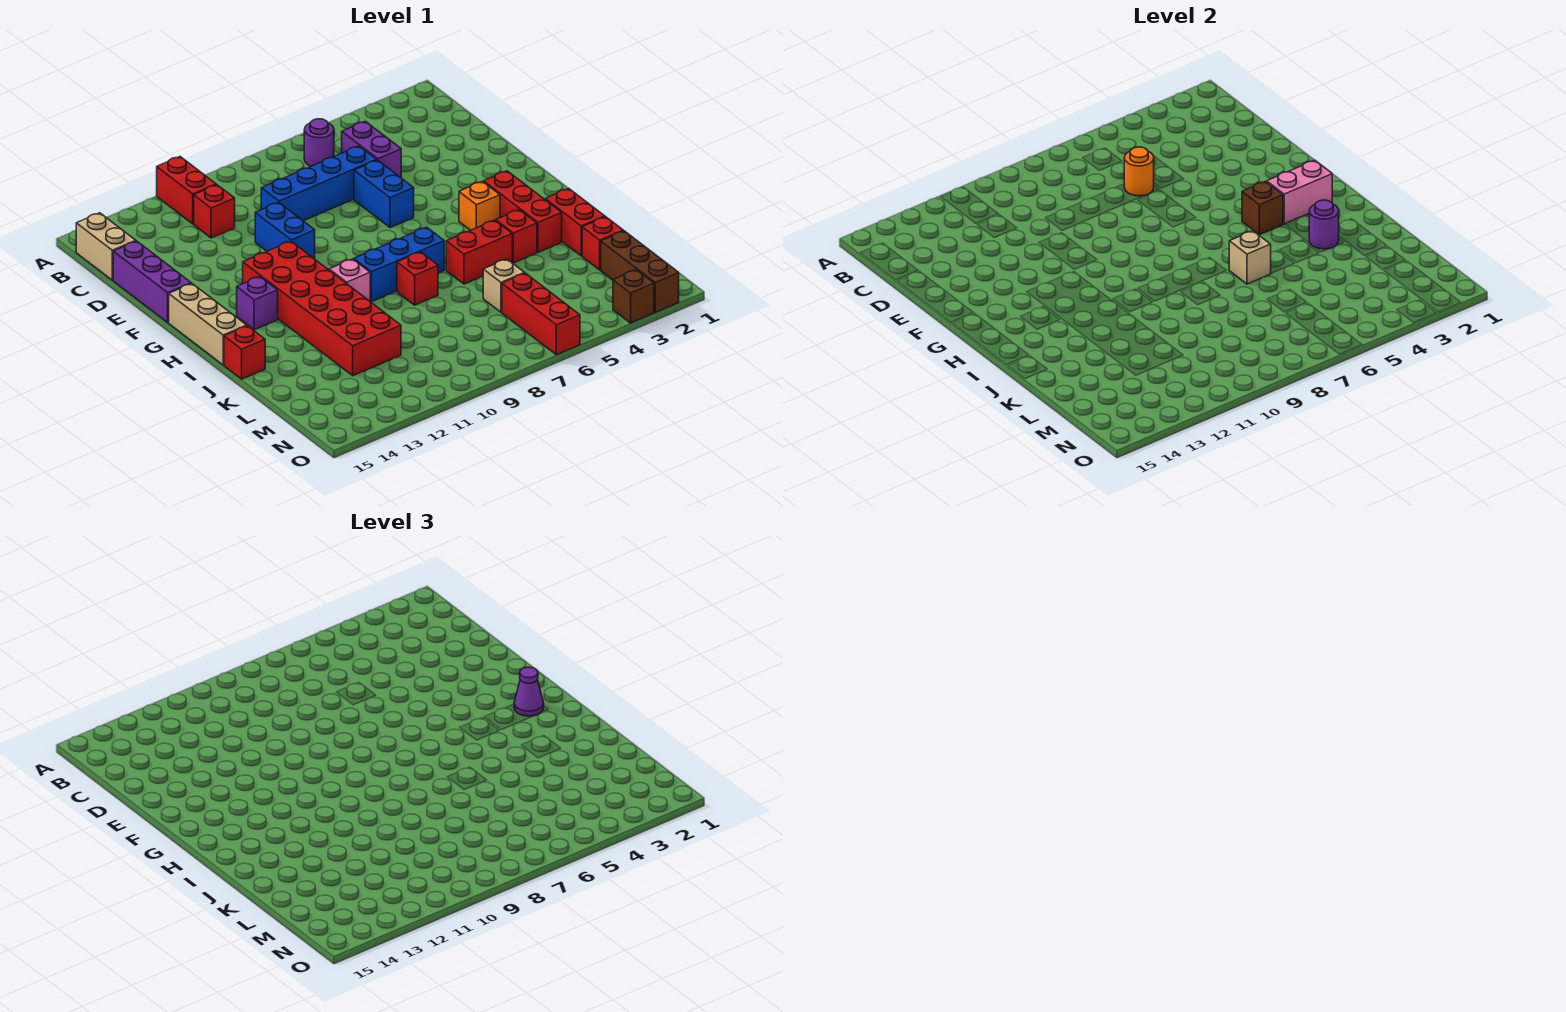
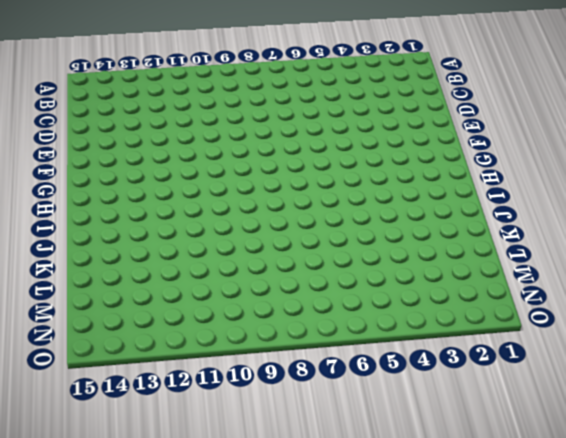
none -> red brick A11:B11 level 1
none -> purple round brick B6 level 1
none -> tan brick B15:C15 level 1
none -> purple brick C5:D5 level 1

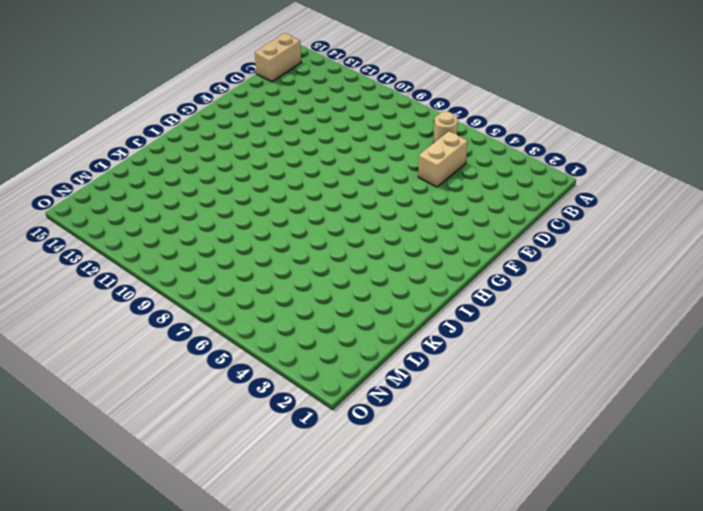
tan round brick B6 level 1 -> purple round brick B6 level 1
tan brick C5:D5 level 1 -> purple brick C5:D5 level 1
none -> red brick A11:B11 level 1
none -> red brick C11 level 1
none -> blue brick D6:D9 level 1
none -> purple brick D15:F15 level 1

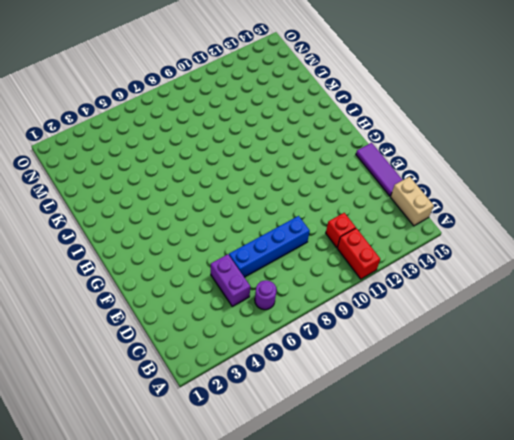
purple tile D15:F15 level 1 -> purple brick D15:F15 level 1
none -> blue brick E6:F6 level 1
none -> blue brick E10:F10 level 1
none -> red brick G11:L12 level 1
none -> tan brick G15:I15 level 1

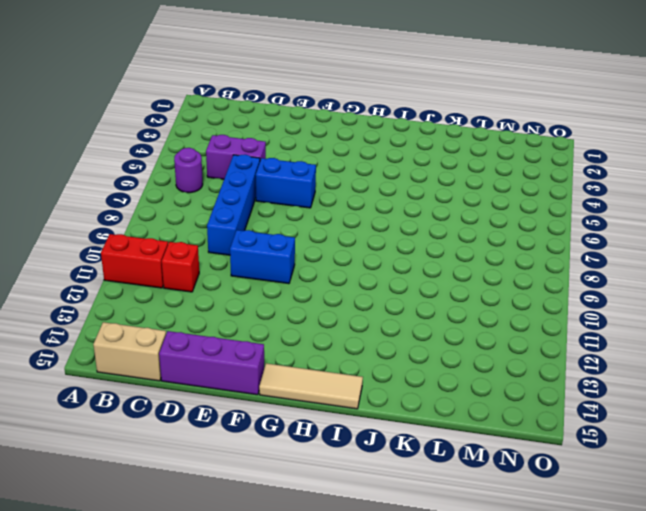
tan tile G15:I15 level 1 -> tan brick G15:I15 level 1
none -> red brick G11:L12 level 1
none -> red brick H3:J3 level 1
none -> orange brick H4 level 1
none -> purple brick H13 level 1

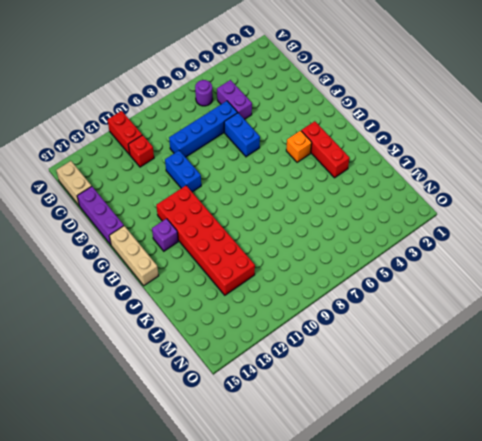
none -> blue brick I7:I9 level 1
none -> pink brick I10 level 1
none -> red brick J2:K2 level 1
none -> red brick J4 level 1

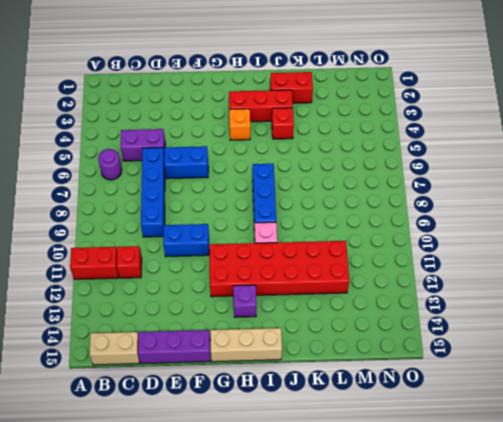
none -> red brick J5:J6 level 1
none -> red brick J8 level 1
none -> red brick J15 level 1
none -> red brick L2 level 1

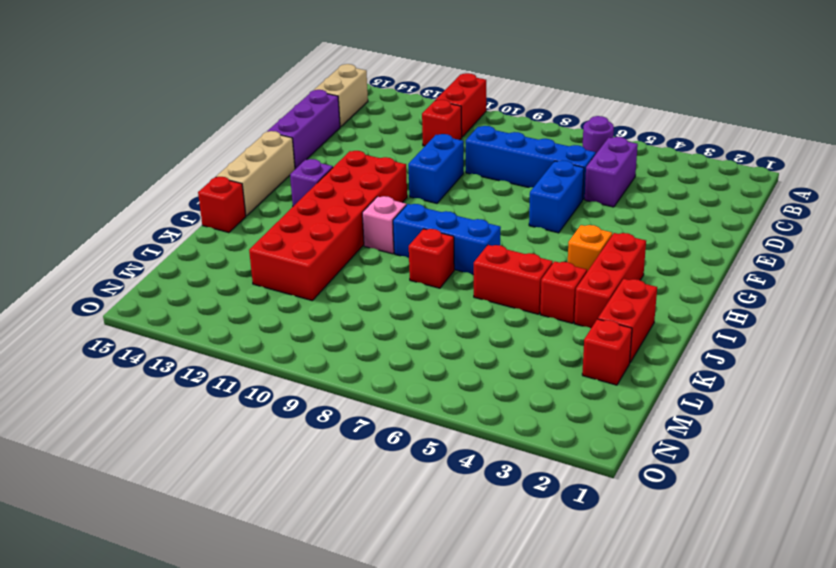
none -> tan brick L6 level 1
none -> brown brick M2:O2 level 1
none -> red brick M6:O6 level 1
none -> brown brick O3 level 1

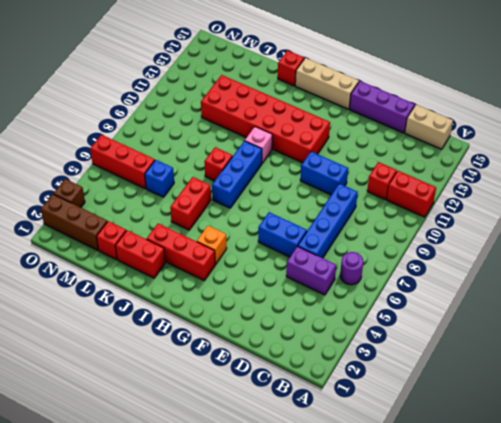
blue brick L6 level 1 -> tan brick L6 level 1
none -> purple brick H13 level 1
none -> red brick J4 level 1
none -> orange round brick D6 level 2
none -> pink brick H2:H3 level 2

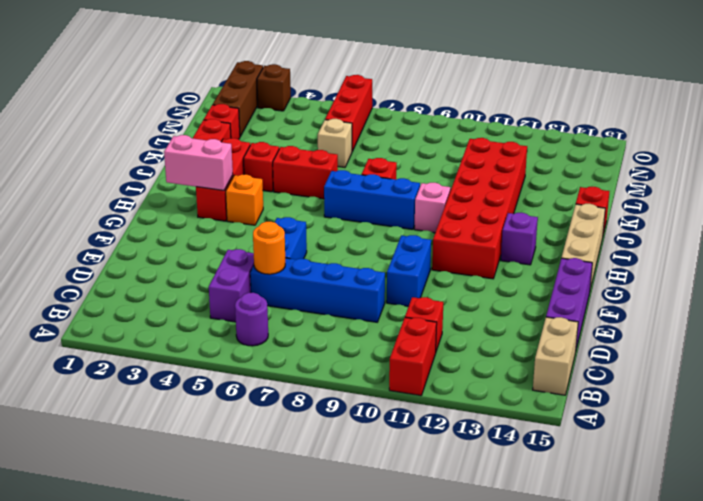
none -> brown brick H4 level 2
none -> purple round brick J3 level 2
none -> tan brick J6 level 2
none -> purple cone H2 level 3

